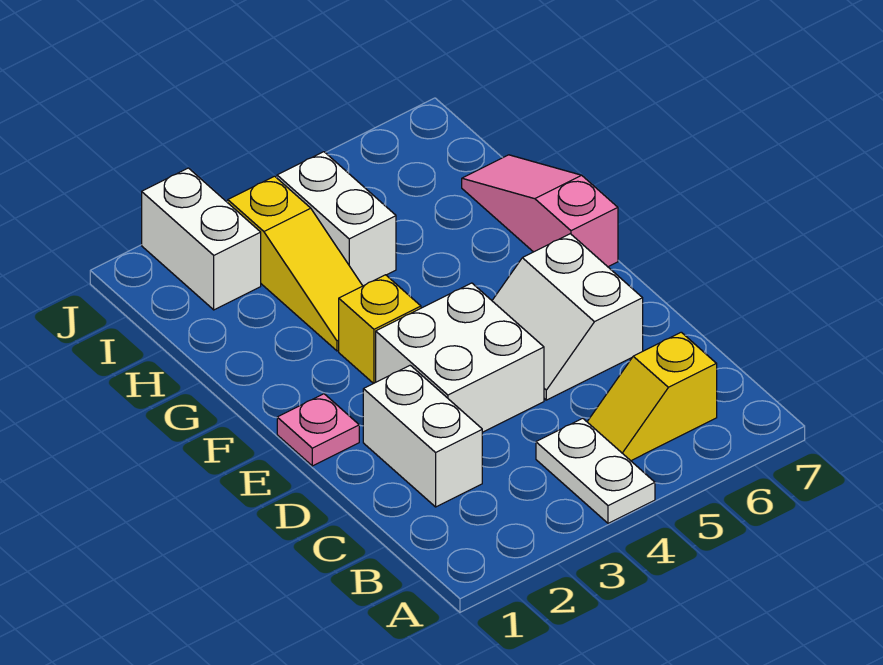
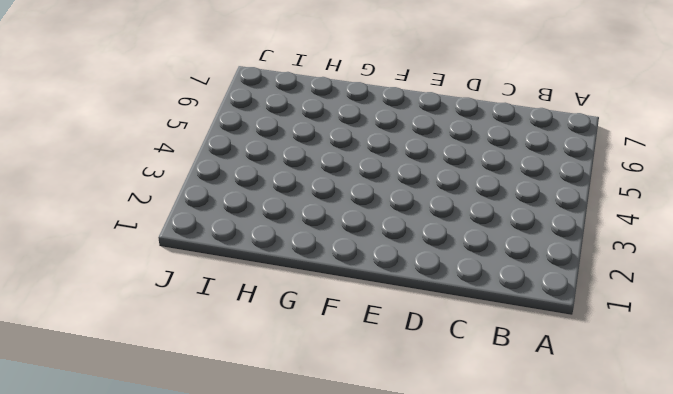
none -> white plate A4:B4 level 1
none -> yellow slope B5:B6 level 1 top 6

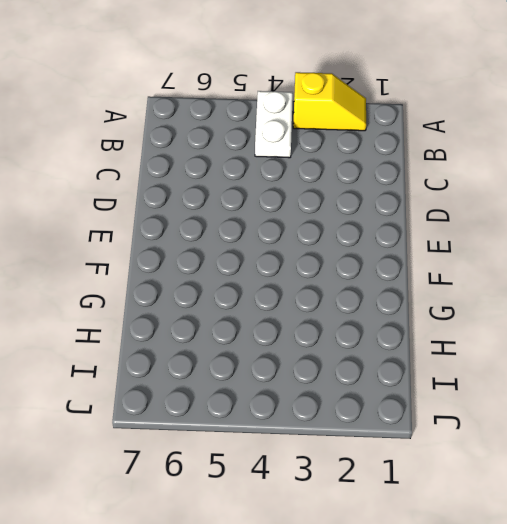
yellow slope A2:A3 level 1 top 3 -> yellow slope B5:B6 level 1 top 6
none -> white brick C2:D2 level 1
none -> white brick D3:E4 level 1

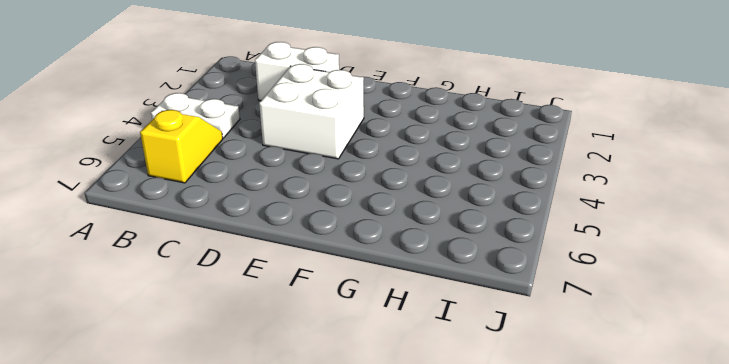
none -> white slope D5:E6 level 1 top 6
none -> pink plate E1 level 1

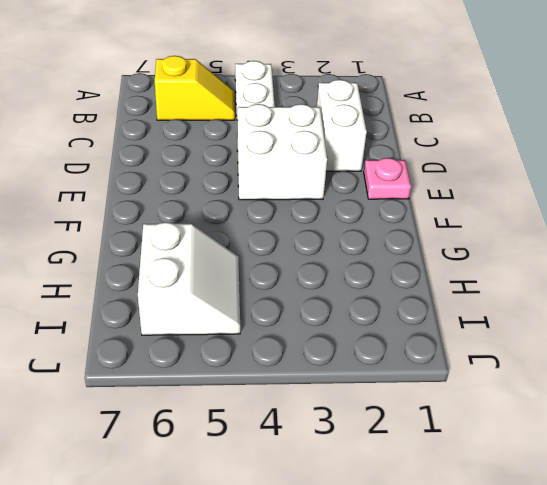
white slope H5:I6 level 1 top 6 -> white slope D5:E6 level 1 top 6
none -> yellow brick F3 level 1
none -> pink slope F7:H7 level 1 top F

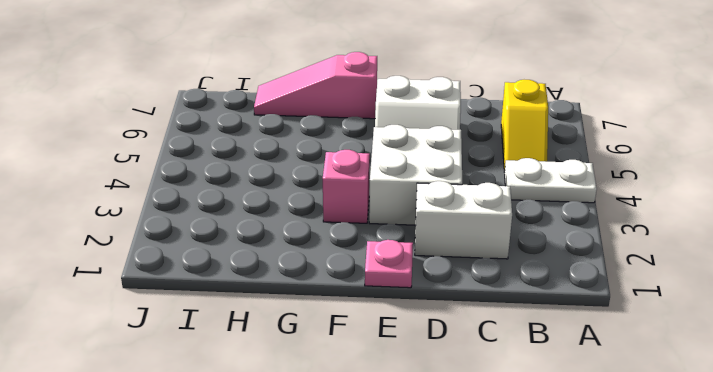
pink brick F3 level 1 -> yellow brick F3 level 1
none -> yellow slope G3:I3 level 1 top I
none -> white brick H4:I4 level 1

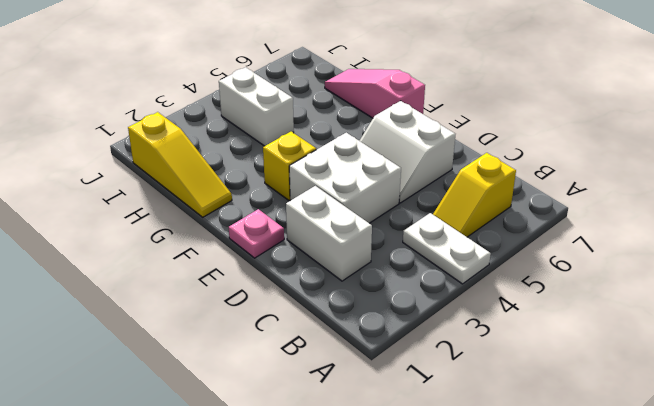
yellow slope G1:I1 level 1 top I -> yellow slope G3:I3 level 1 top I
none -> white brick I2:J2 level 1

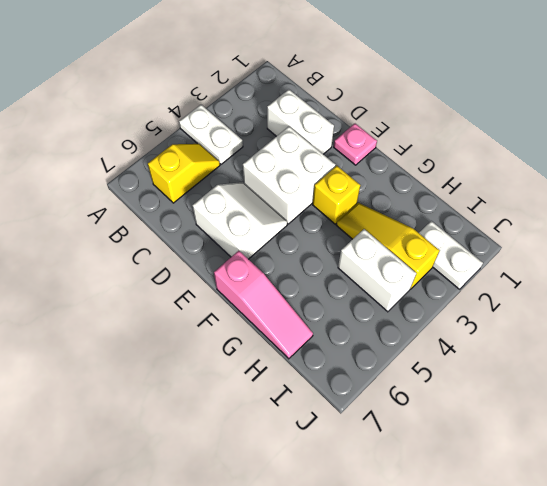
white plate I2:J2 level 1 -> white brick I2:J2 level 1

